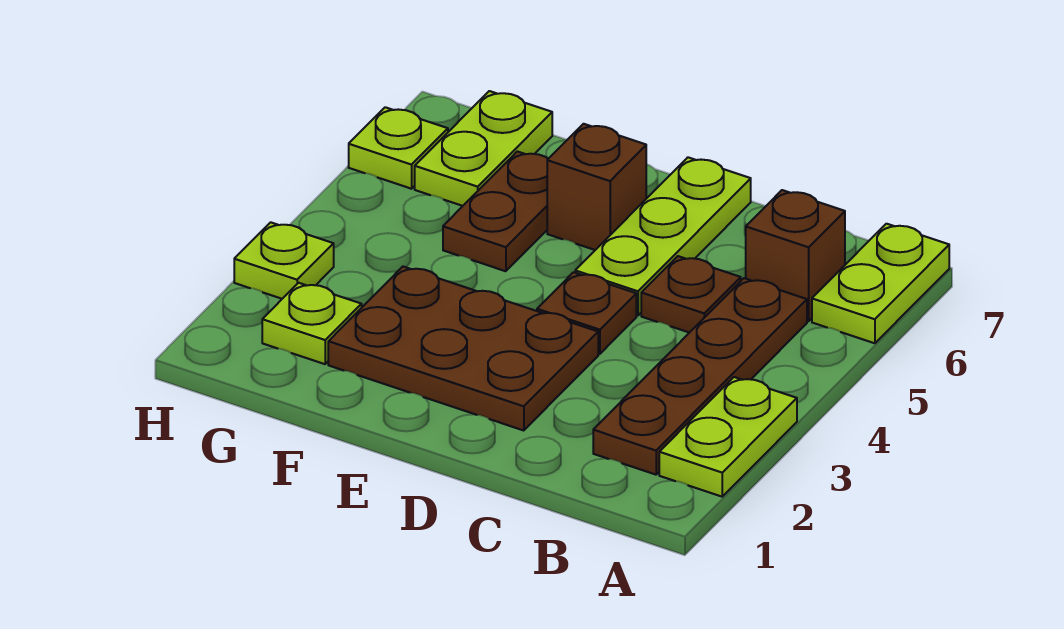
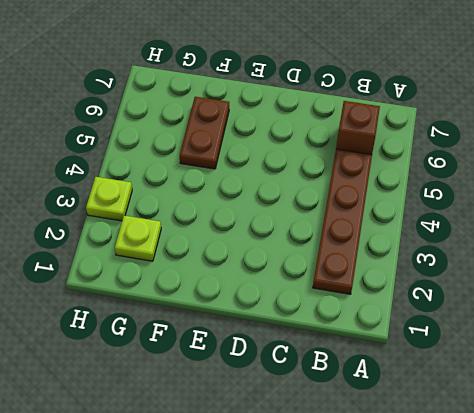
none -> lime plate A2:A3 level 1
none -> lime plate A6:A7 level 1
none -> brown plate C5 level 1

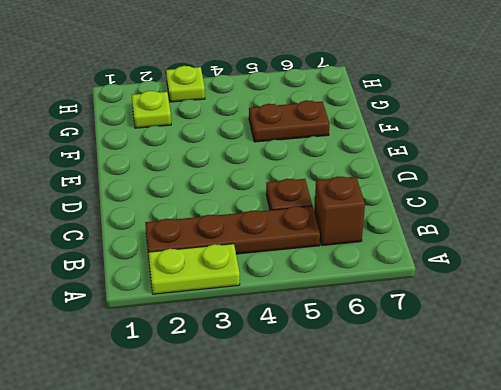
none -> lime plate A6:A7 level 1
none -> brown plate D2:F3 level 1
none -> brown plate D4 level 1

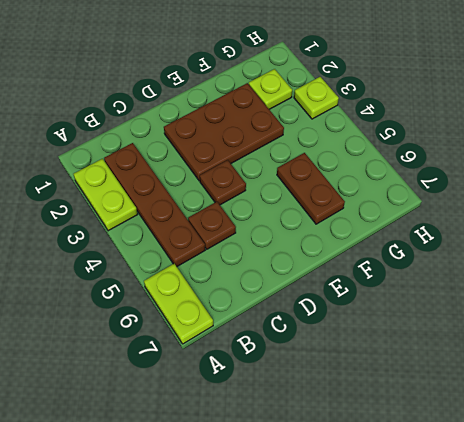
none -> brown brick B6 level 1
none -> lime plate D5:D7 level 1
none -> brown brick E6 level 1

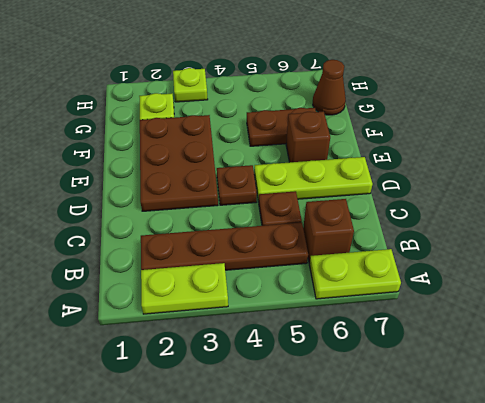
brown cone G7 level 1 -> lime plate G6:G7 level 1
none -> lime plate H6 level 1

